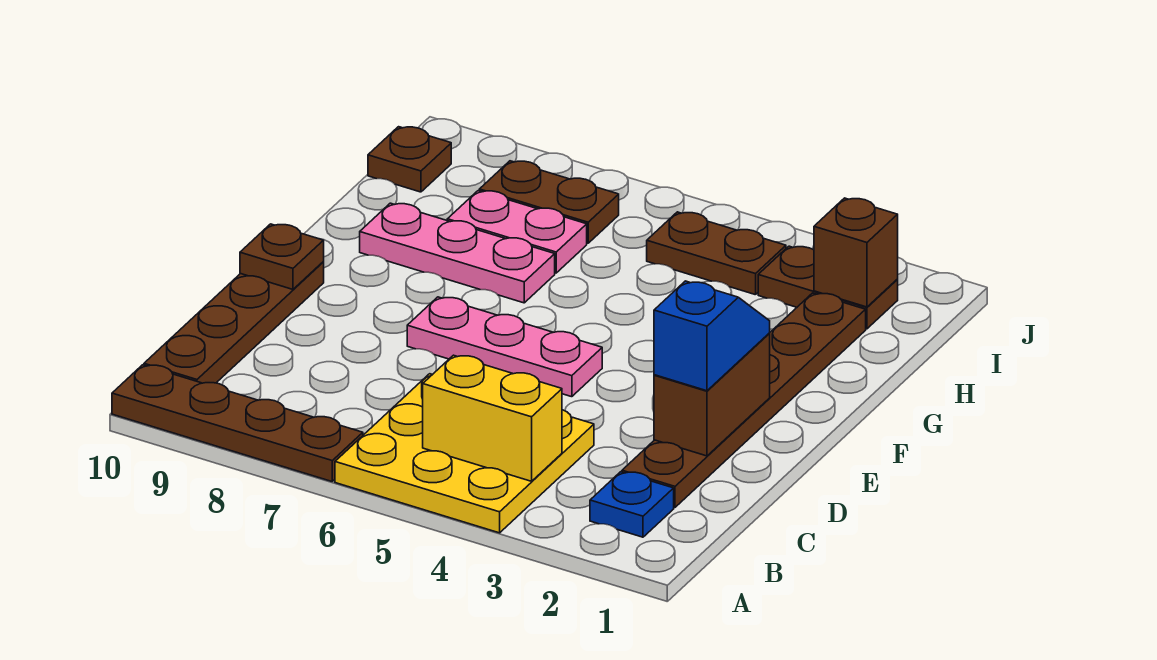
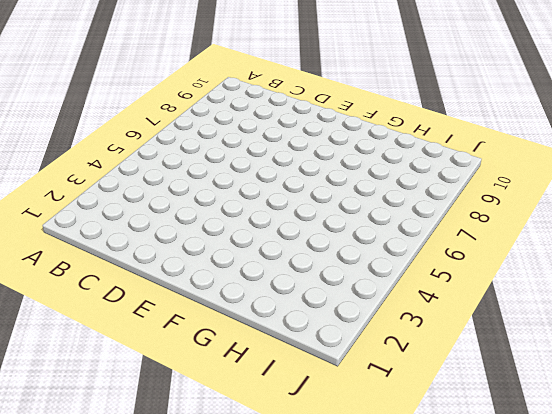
none -> yellow plate A4:C6 level 1
none -> brown plate A7:A10 level 1
none -> blue plate B2 level 1

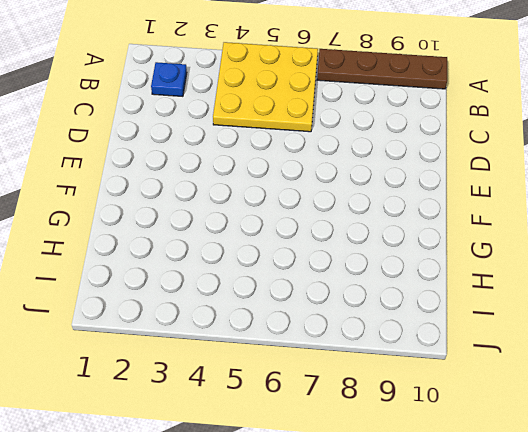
none -> brown plate B10:E10 level 1
none -> brown plate C2:H2 level 1
none -> pink plate E5:E7 level 1

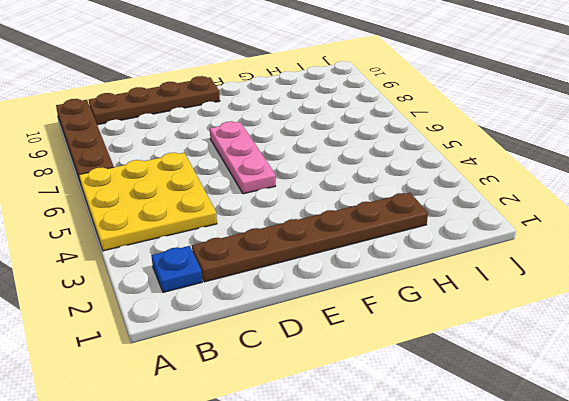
none -> pink plate G7:G9 level 1
none -> pink plate H7:H8 level 1
none -> brown plate I2:I3 level 1

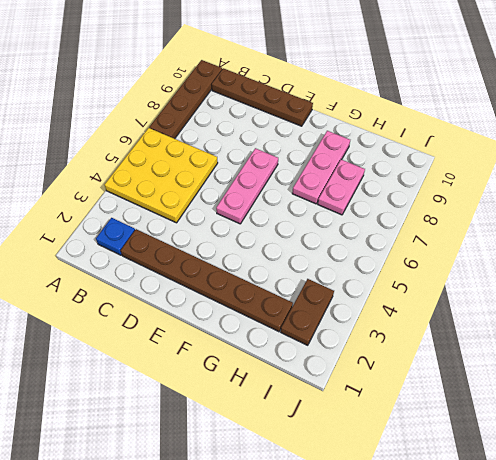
none -> brown plate I4:I5 level 1
none -> brown plate I7:I8 level 1
none -> brown plate I10 level 1

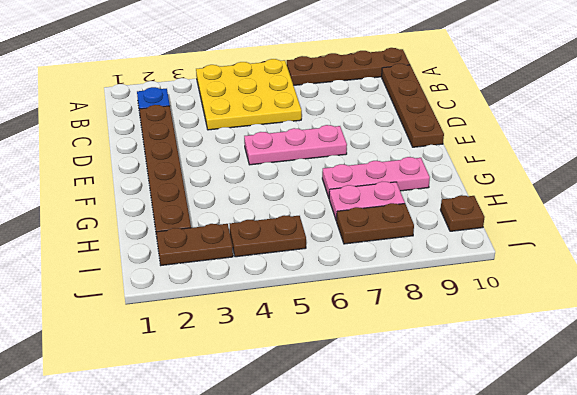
none -> yellow brick B4:B5 level 2
none -> brown brick D2:E2 level 2
none -> brown plate E10 level 2

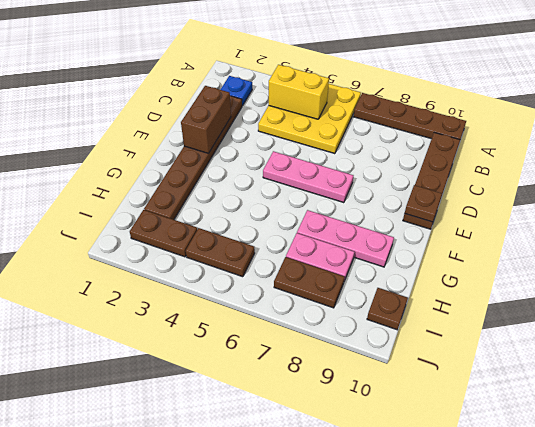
none -> brown brick I2 level 2
none -> blue slope D2:E2 level 3 top D

